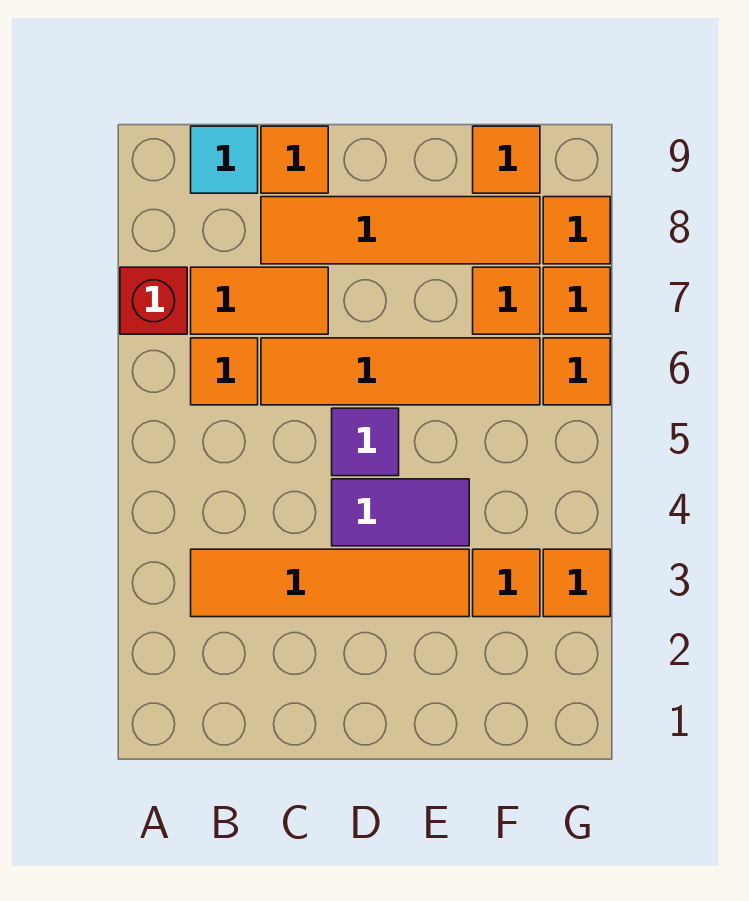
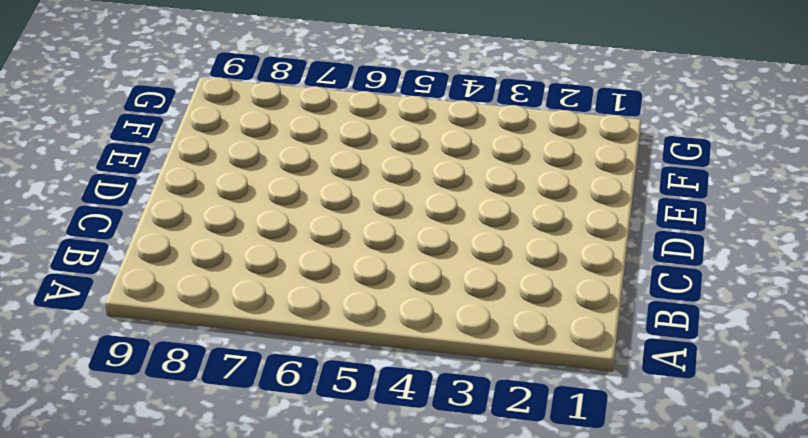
none -> red brick A7 level 1
none -> orange tile B3:E3 level 1
none -> orange tile B6 level 1

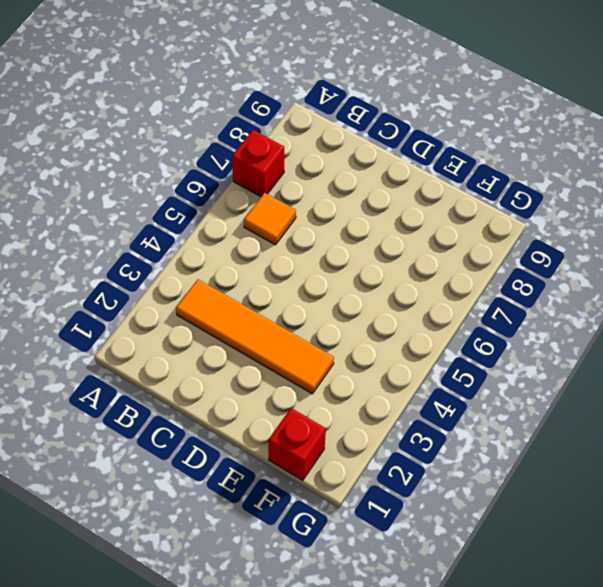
red brick F1 level 1 -> none
none -> orange tile B7:C7 level 1
none -> cyan tile B9 level 1
none -> orange tile C6:F6 level 1

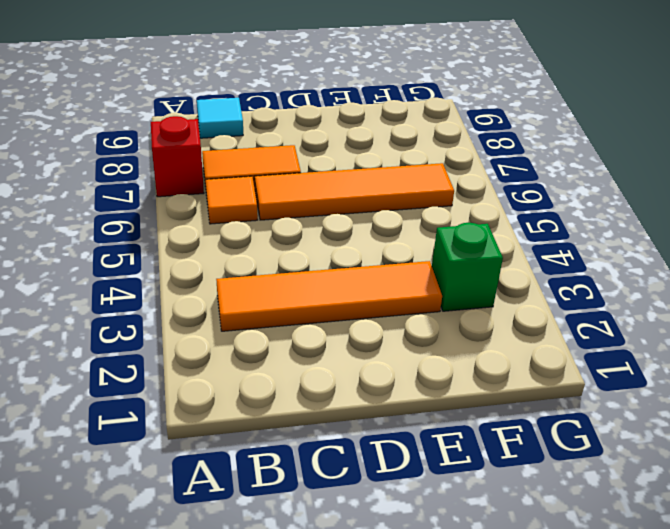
green brick F3 level 1 -> orange tile F3 level 1
none -> orange tile C8:F8 level 1
none -> orange tile C9 level 1
none -> purple tile D4:E4 level 1

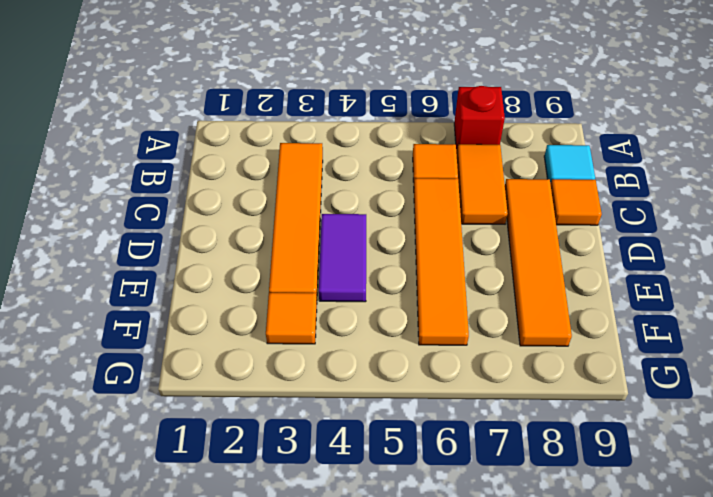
none -> purple tile D5 level 1
none -> orange tile F7 level 1
none -> orange tile F9 level 1

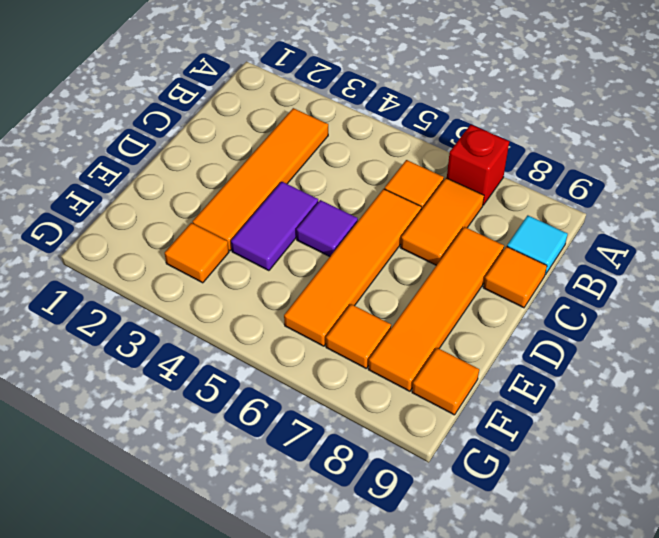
none -> orange tile G3 level 1
none -> orange tile G6 level 1
none -> orange tile G7 level 1

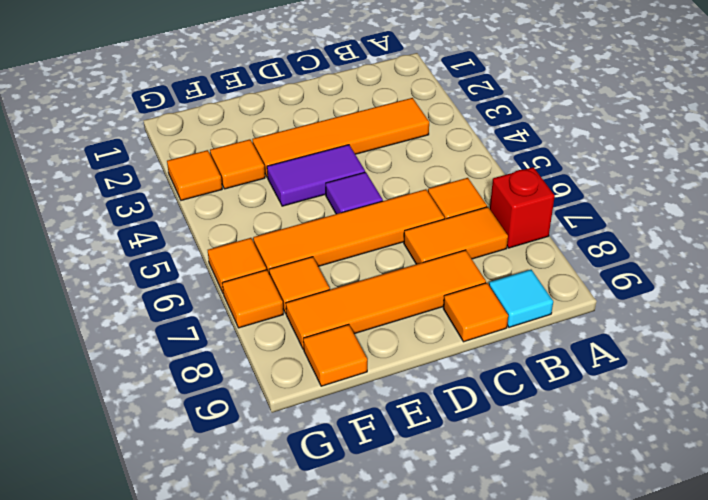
none -> orange tile G8 level 1

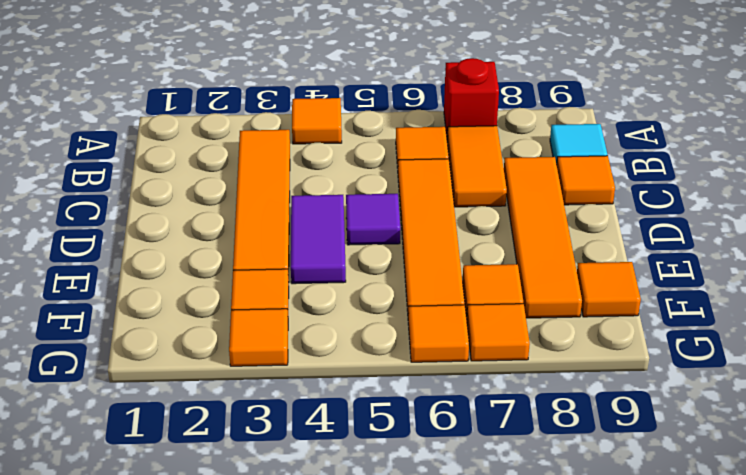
orange tile A4 level 1 -> orange tile G8 level 1

